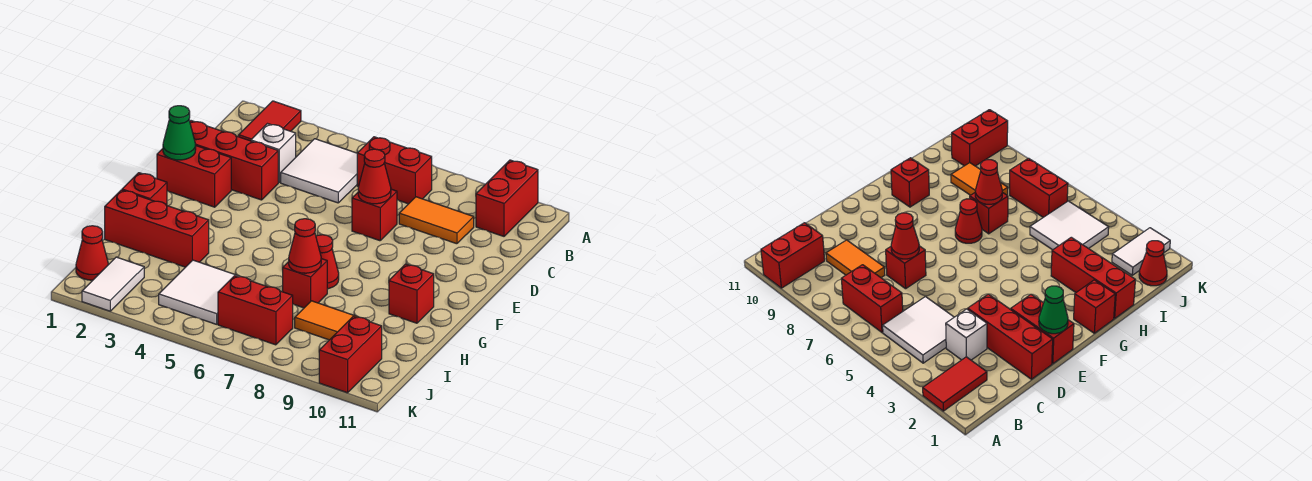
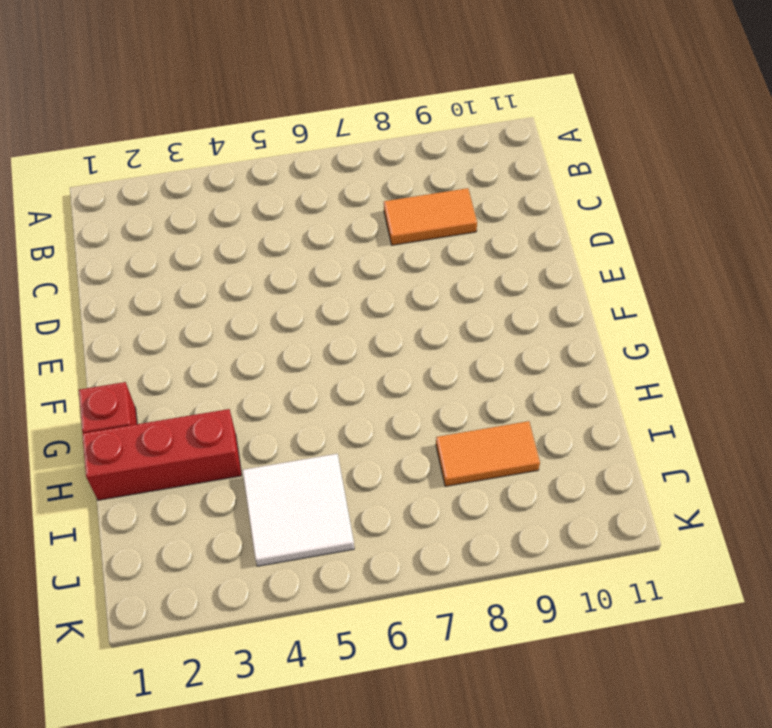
none -> red tile A2:B2 level 1
none -> red brick A10:B10 level 1
none -> white tile B4:C5 level 1

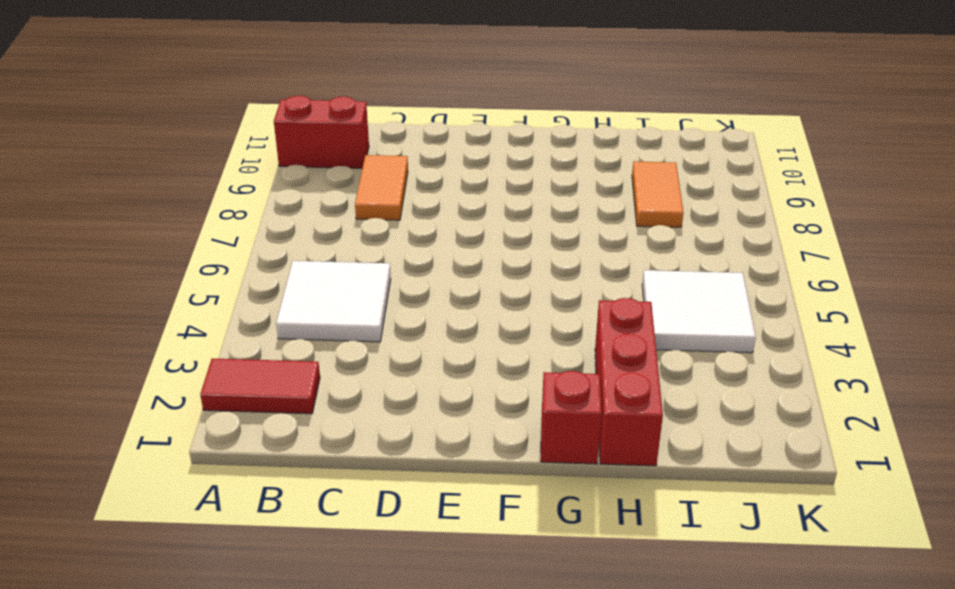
none -> red brick B6:B7 level 1
none -> white brick C3 level 1
none -> red brick D1:D3 level 1

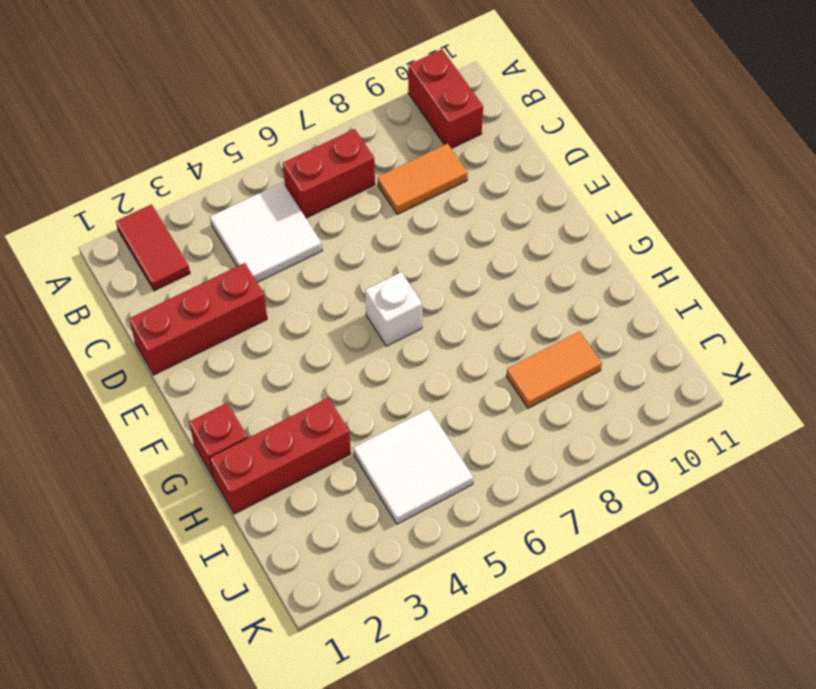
white brick F6 level 1 -> white brick C3 level 1
none -> red brick D7 level 1
none -> red brick E1:E2 level 1
none -> red cone G7 level 1

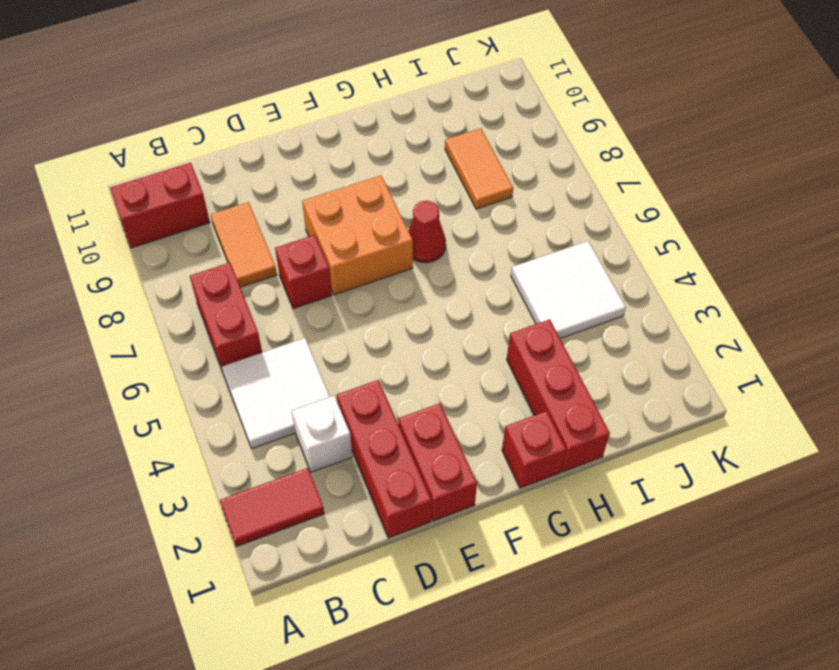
orange brick E7:F8 level 1 -> none
none -> red brick G10 level 1
none -> red brick H7 level 1
none -> red cone J1 level 1

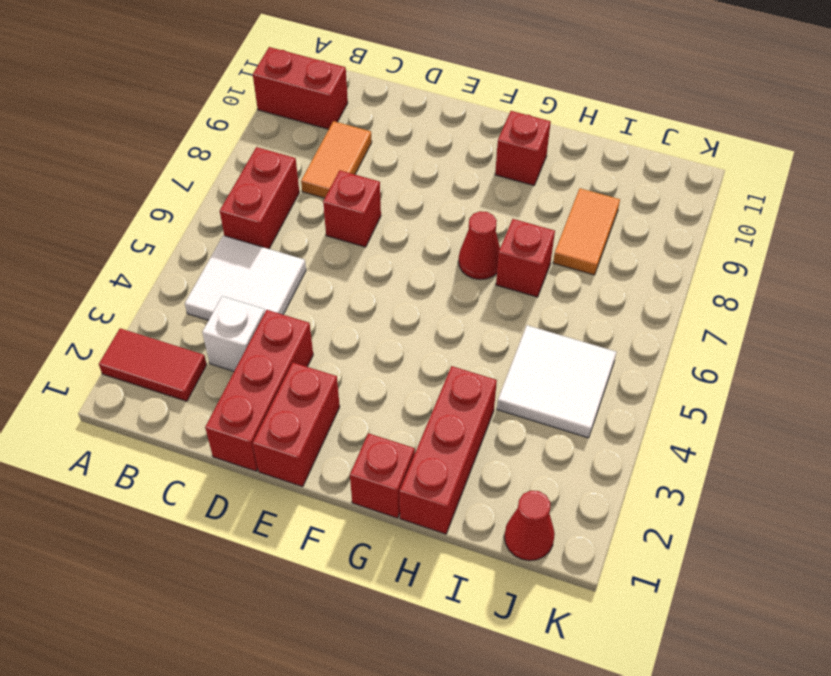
none -> white tile J2:K2 level 1
none -> red brick J6:J7 level 1
none -> red brick J10:K10 level 1

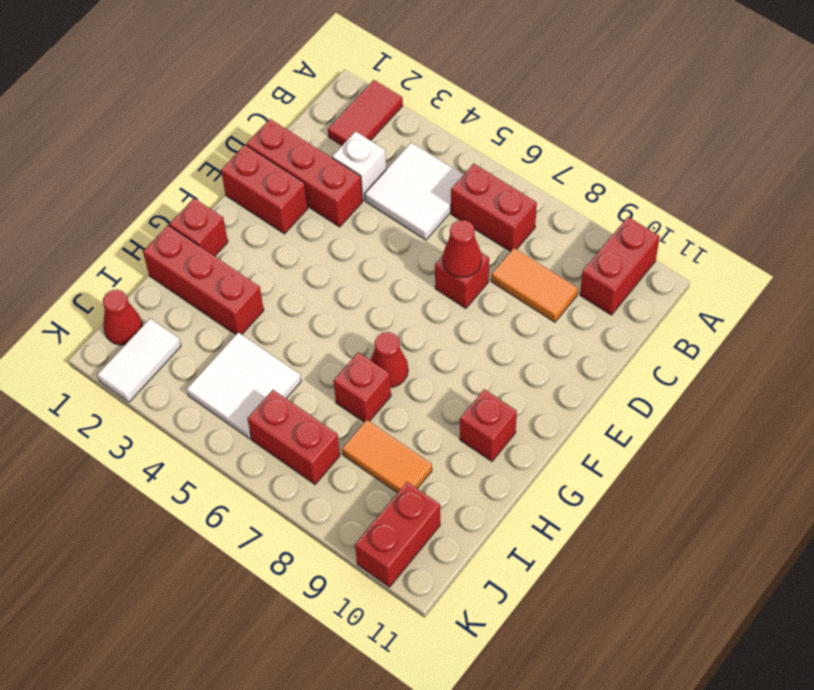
none -> green cone E1 level 2
none -> red cone H7 level 2

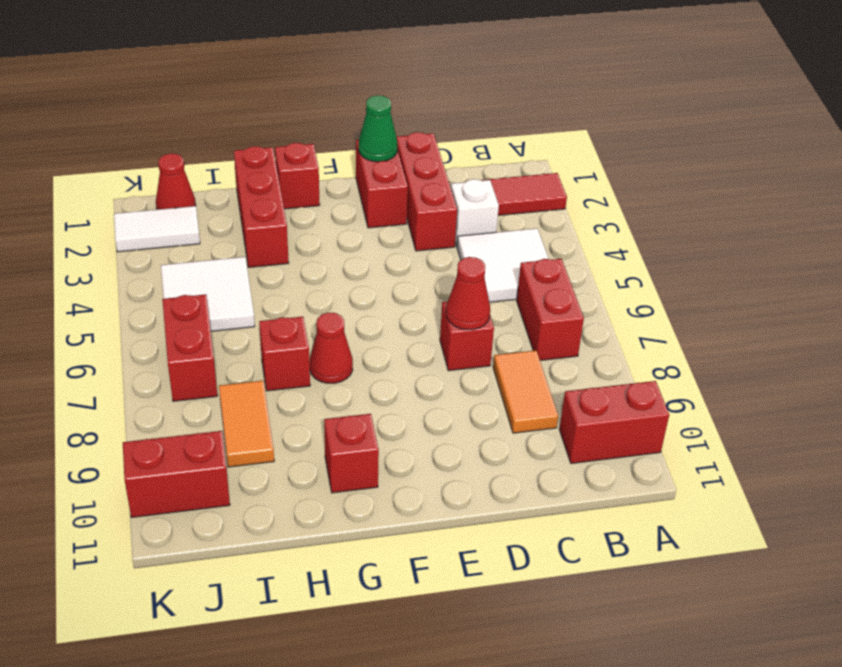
none -> red cone H7 level 2

